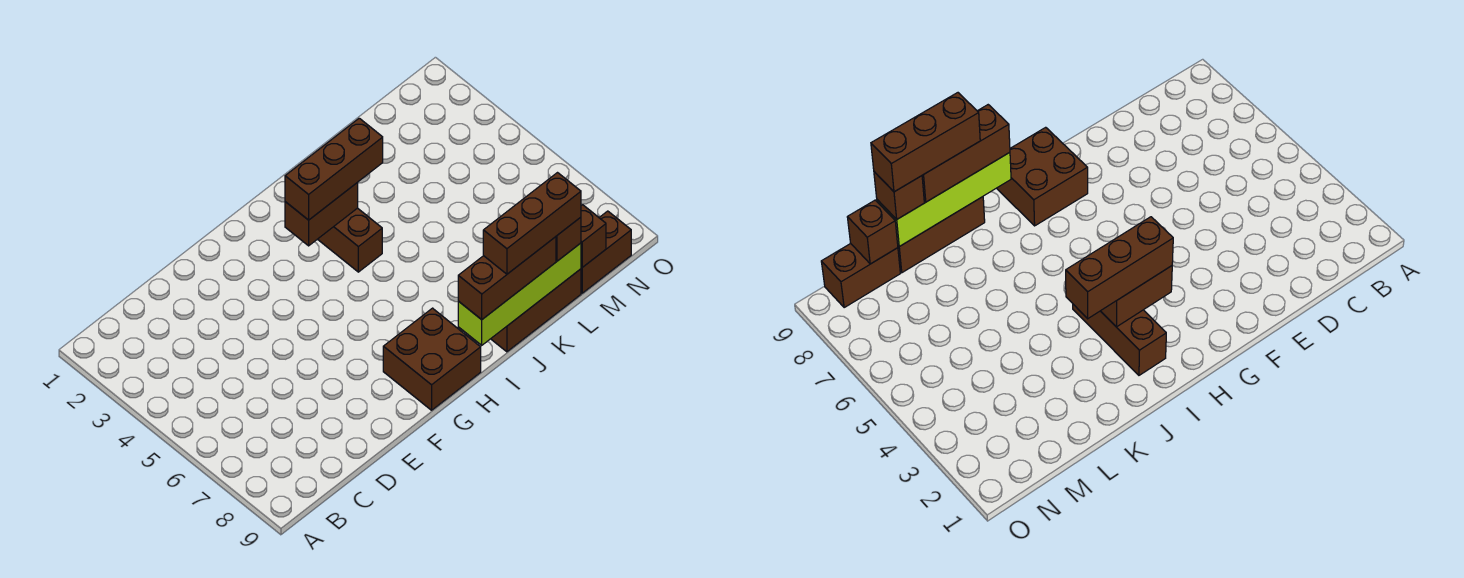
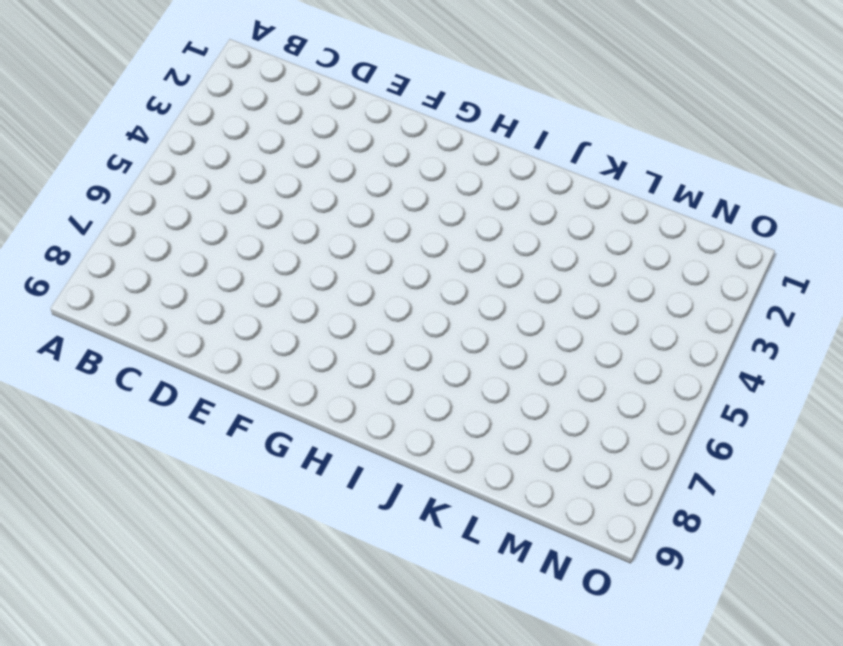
none -> brown brick G8:H9 level 1
none -> brown brick I2:I4 level 1

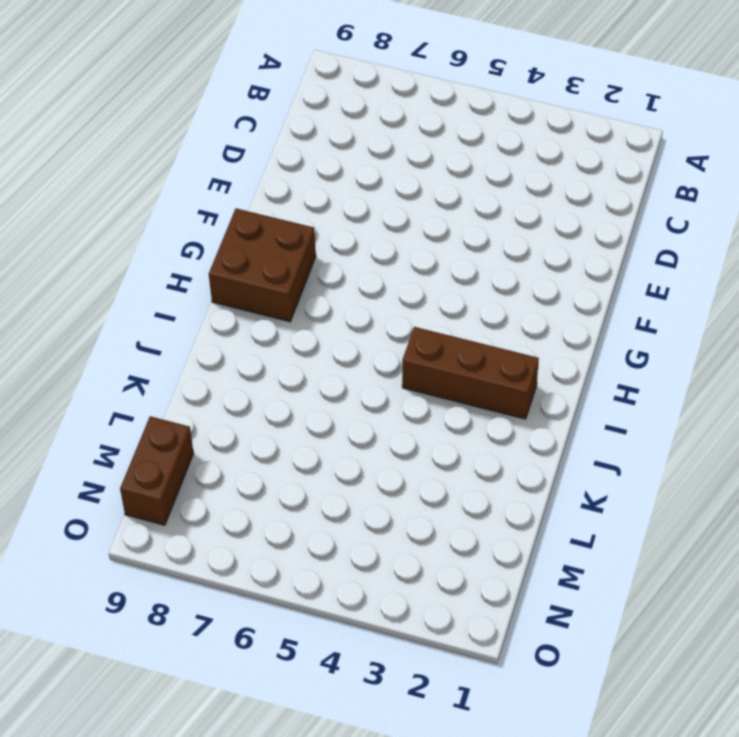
none -> brown brick J9:L9 level 1
none -> brown brick H3:I3 level 2

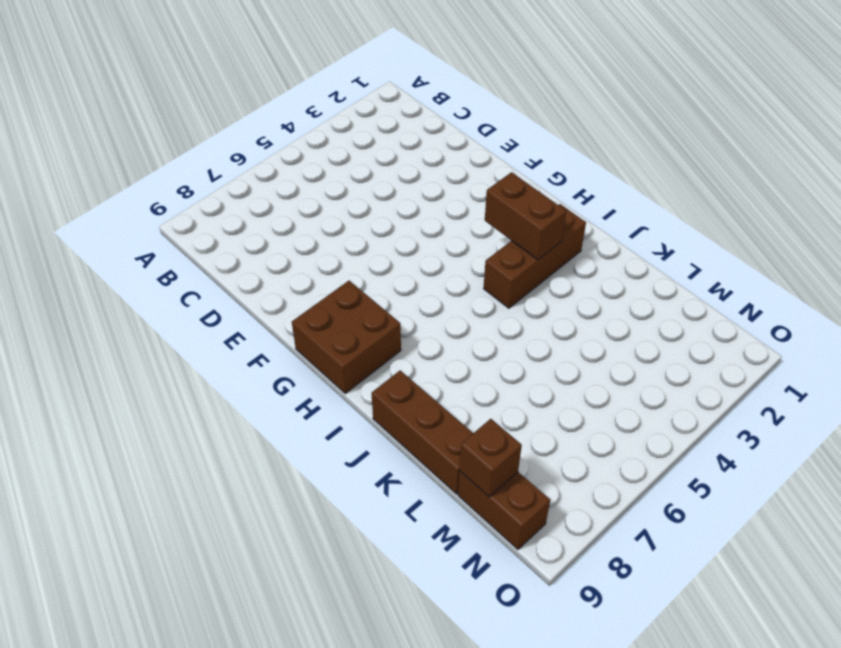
none -> lime brick I9:L9 level 2
none -> brown brick H3:J3 level 3

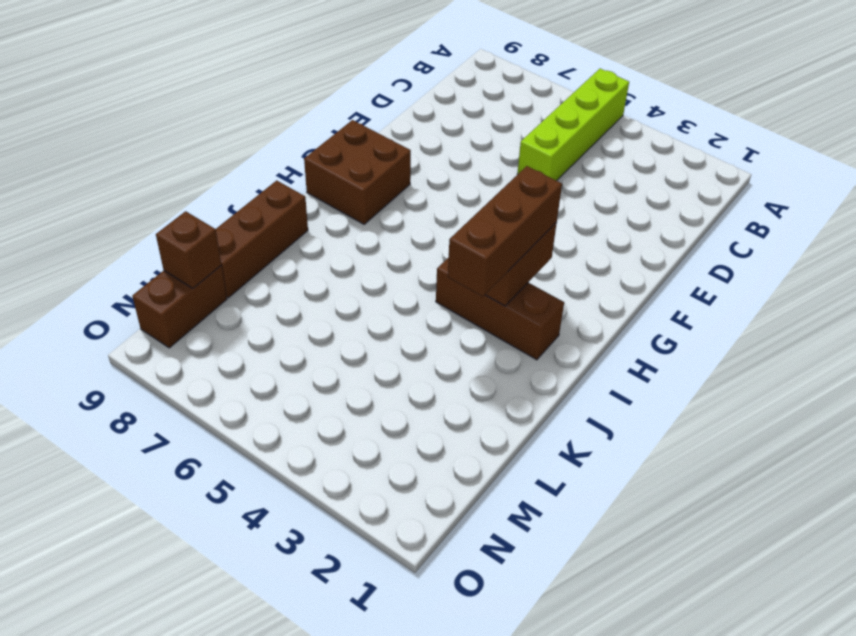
lime brick A5:D5 level 1 -> lime brick I9:L9 level 2
none -> brown brick I9:K9 level 3
none -> brown brick L9 level 3

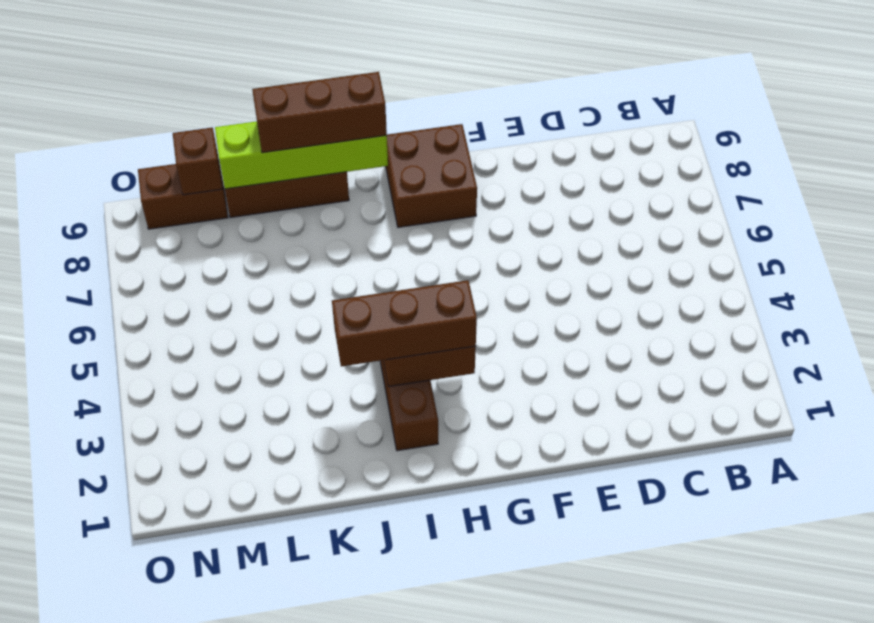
none -> brown brick L9 level 3
none -> brown brick J9:L9 level 4

